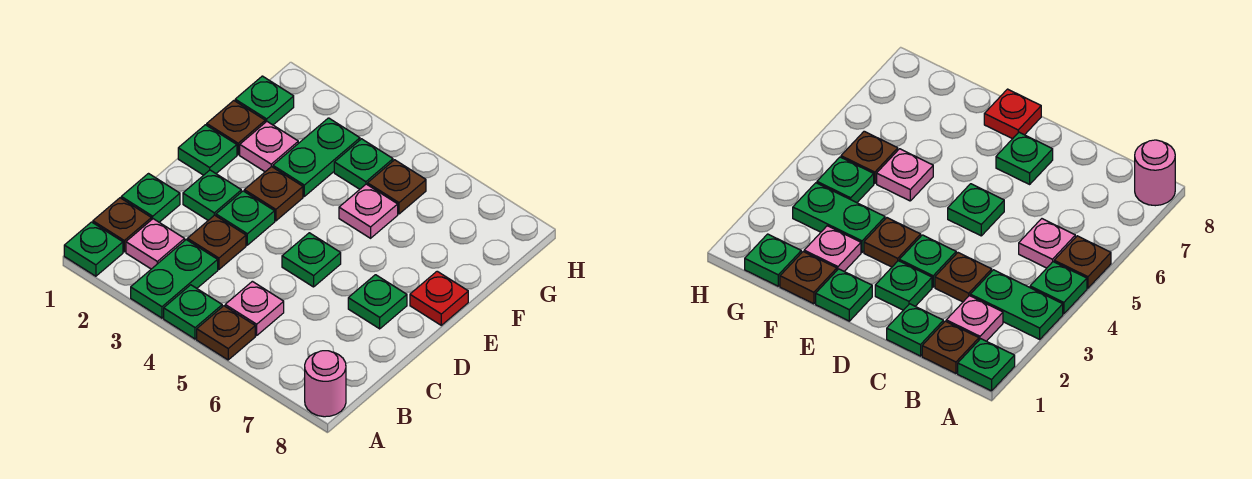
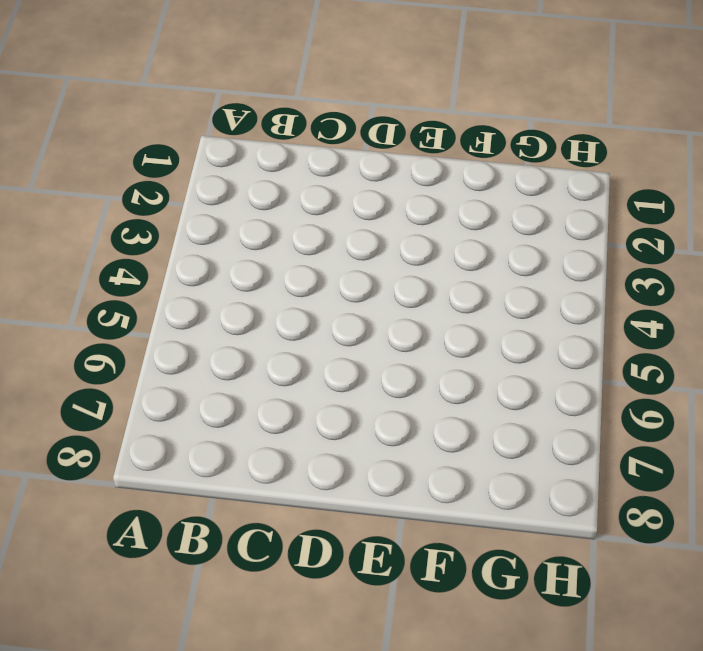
none -> green plate A1 level 1
none -> green plate A3:B3 level 1
none -> green plate A4 level 1

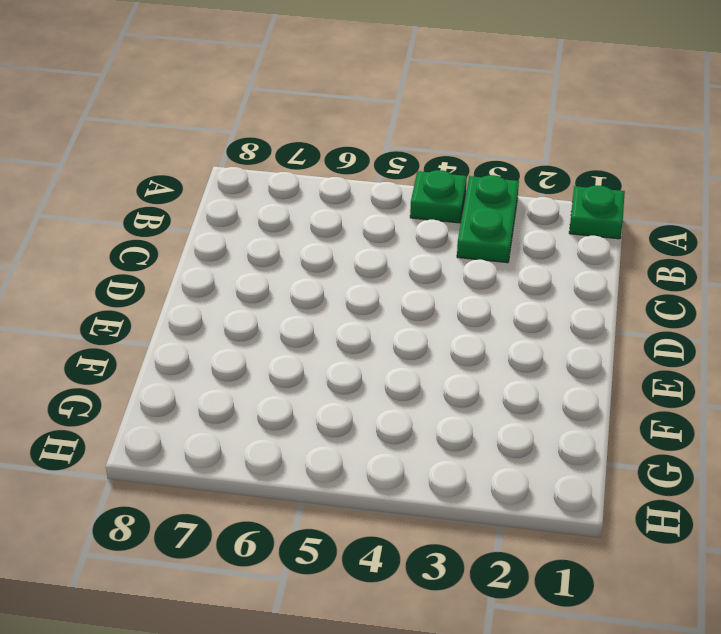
none -> brown plate A5 level 1
none -> pink round brick A8 level 1
none -> brown plate B1 level 1

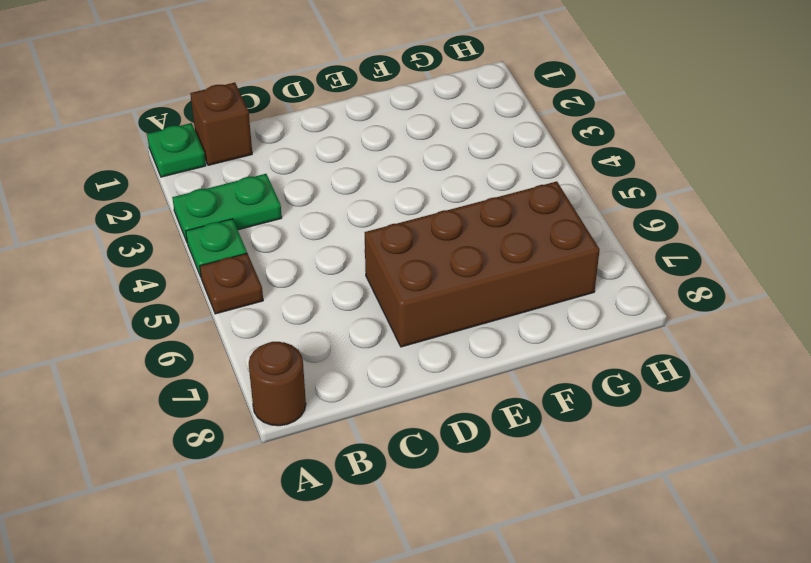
brown round brick A8 level 1 -> pink round brick A8 level 1
brown brick B1 level 1 -> brown plate B1 level 1
brown brick D6:G7 level 1 -> green plate D7 level 1
none -> pink plate B2 level 1
none -> pink plate B5 level 1
none -> green plate C1 level 1

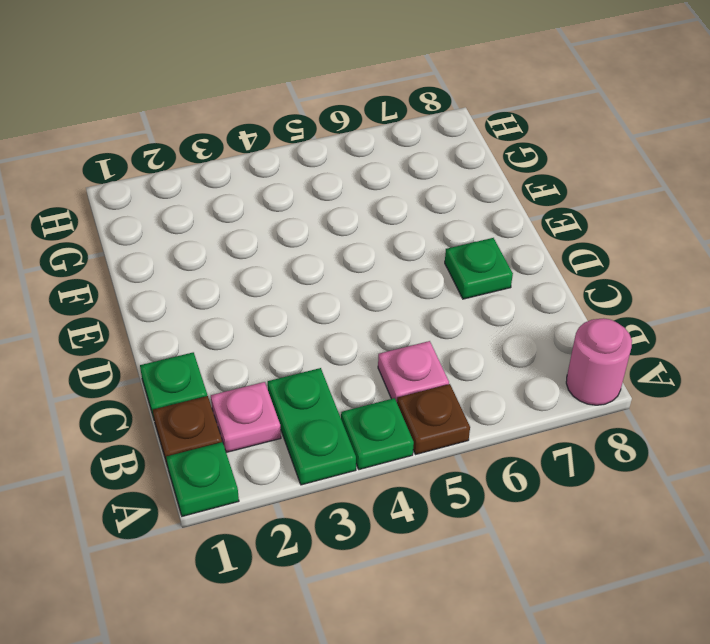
none -> brown plate C3 level 1
none -> green plate D2 level 1
none -> green plate D3 level 1

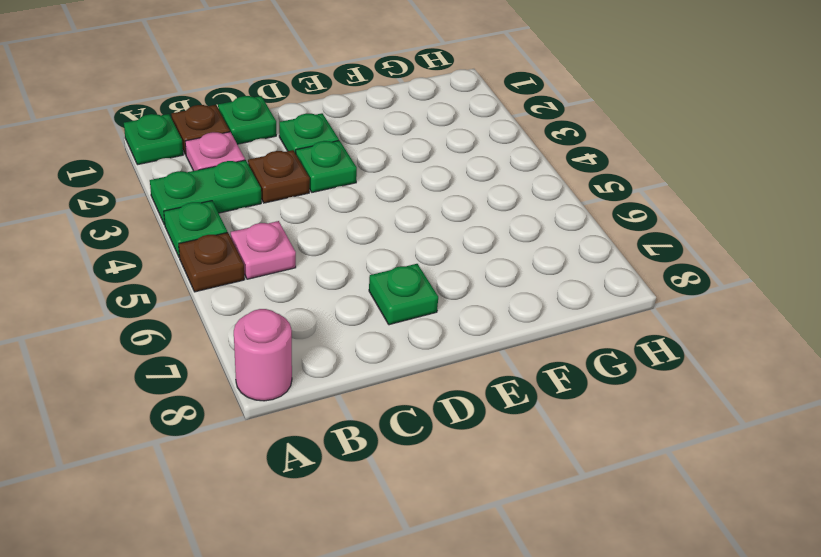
none -> green plate D5 level 1
none -> green plate E1 level 1
none -> brown plate E3 level 1

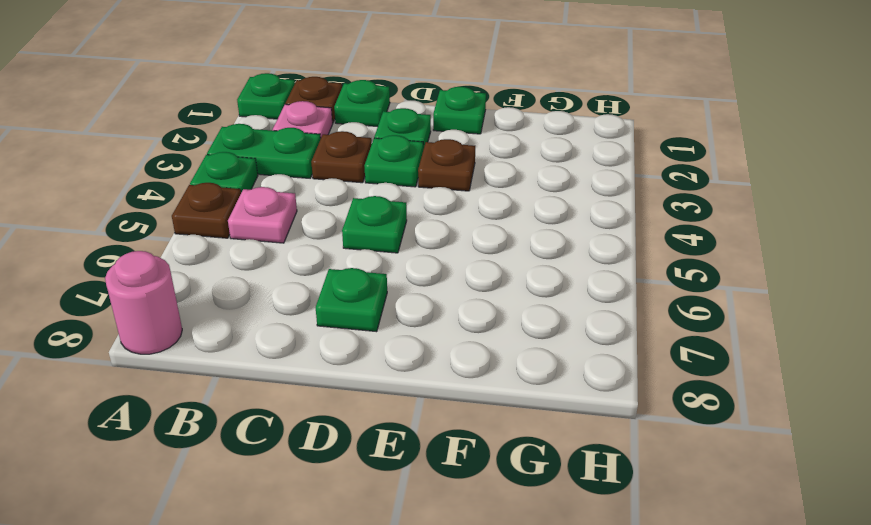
none -> red plate E8 level 1
none -> brown plate F1 level 1
none -> pink plate F2 level 1

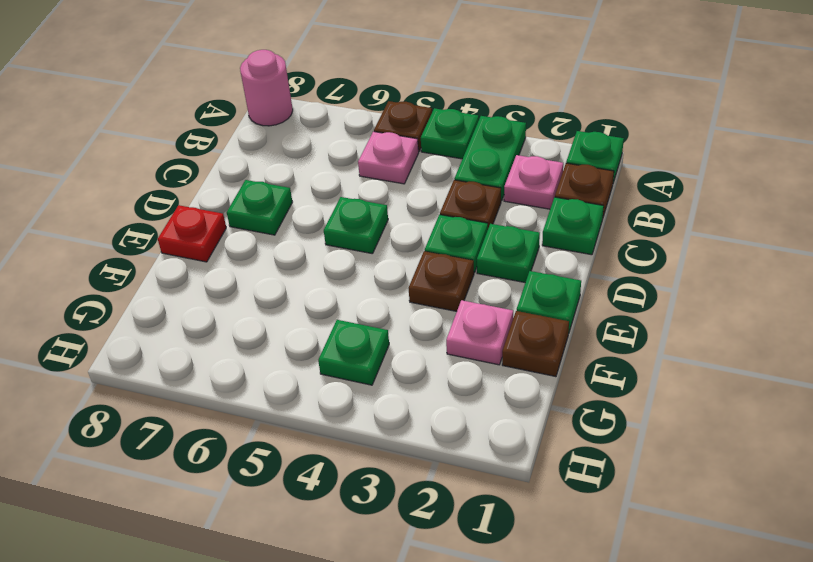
none -> green plate F3:G3 level 1
none -> pink plate F5 level 1
none -> green plate G1 level 1

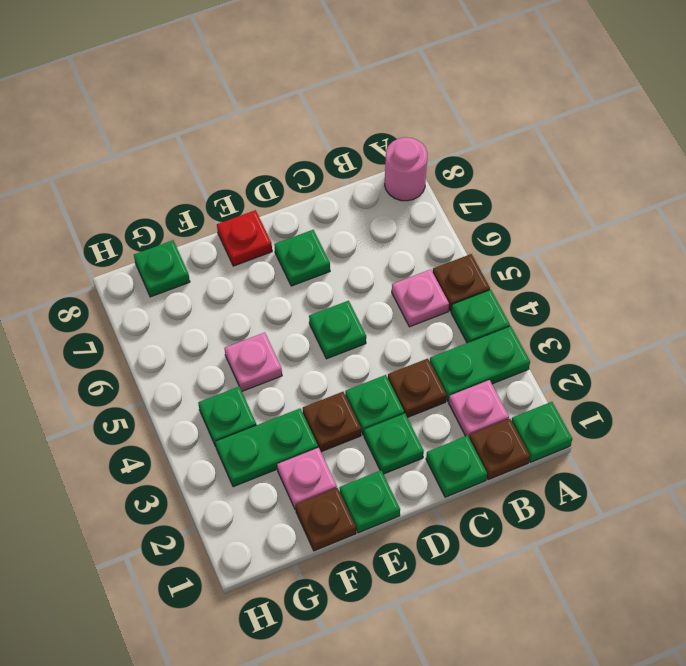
green plate G8 level 1 -> green plate G1 level 1
none -> brown plate G5 level 1

